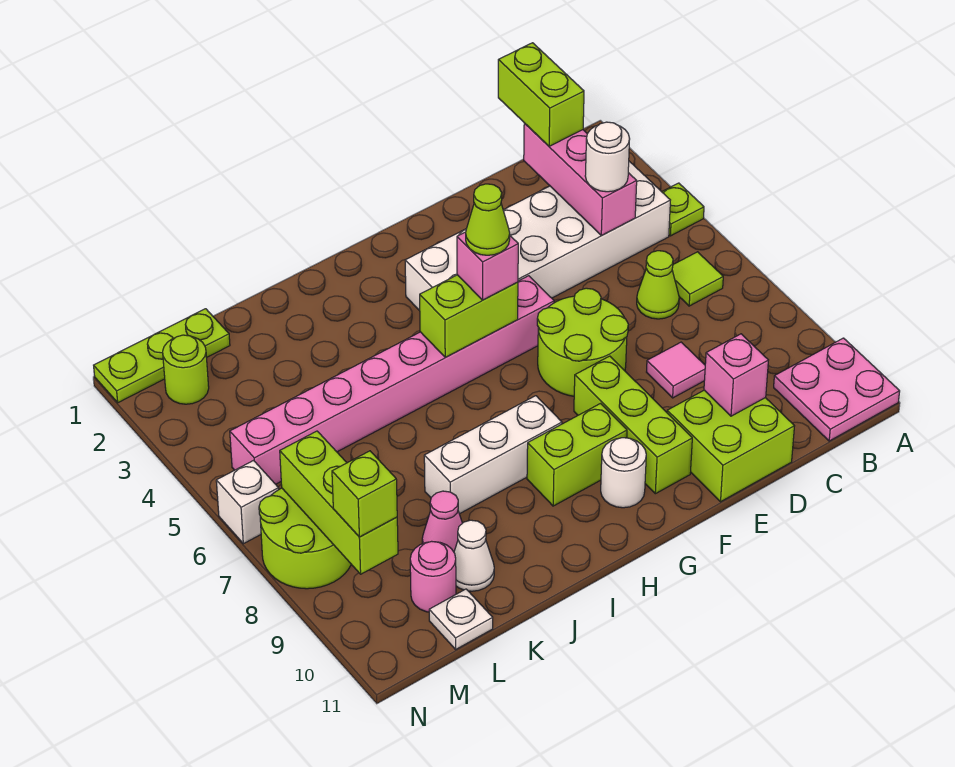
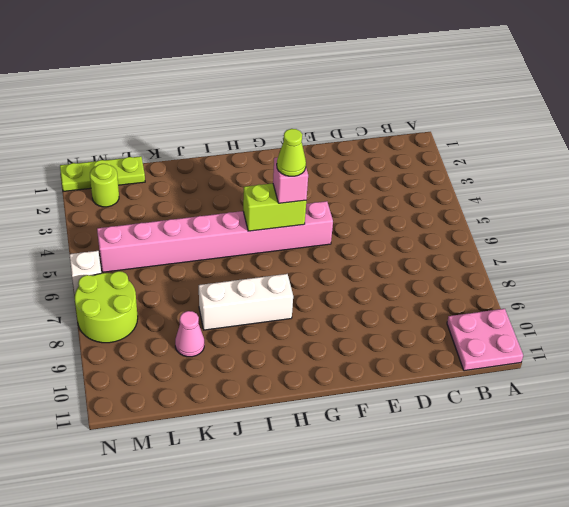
none -> lime plate A4 level 1
none -> white brick B3:G4 level 1
none -> lime tile B6 level 1
none -> lime cone C6 level 1

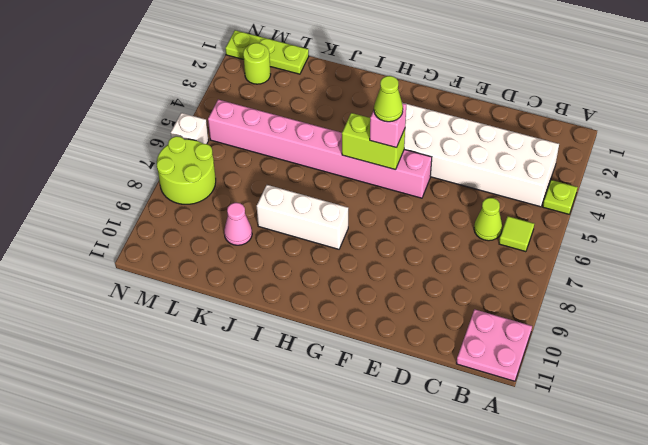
none -> pink tile D8 level 1
none -> lime brick D10:E11 level 1
none -> lime round brick E6:F7 level 1
none -> lime brick F8:F10 level 1

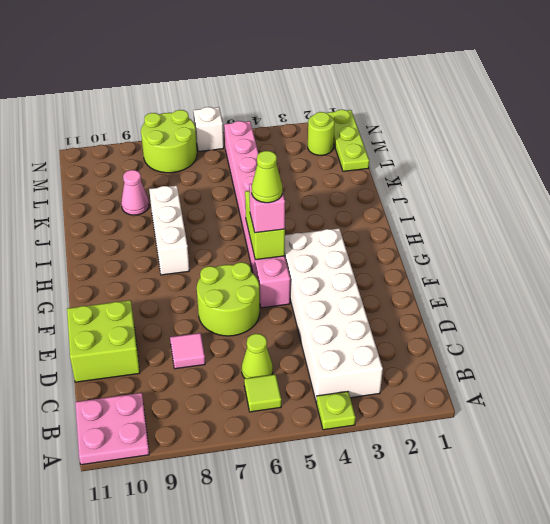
none -> lime brick F8:F10 level 1
none -> lime brick G9:H9 level 1
none -> white round brick G10 level 1
none -> white cone K10 level 1

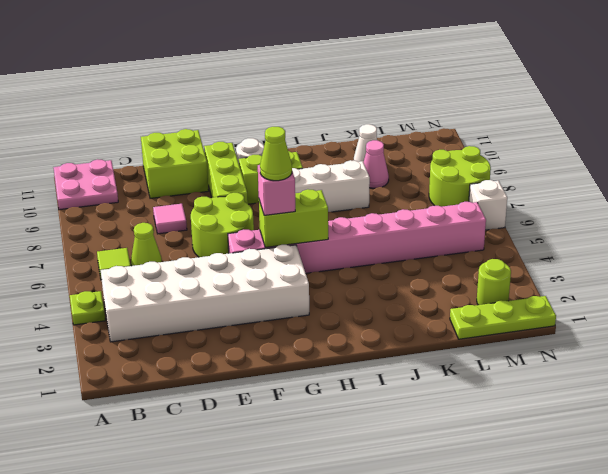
none -> pink round brick L10 level 1
none -> white plate L11 level 1
none -> pink brick C2:C4 level 2
none -> pink brick D10 level 2

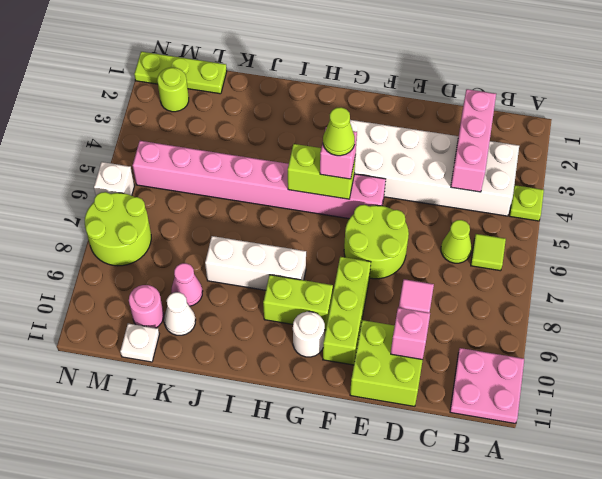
none -> lime brick M7:M9 level 2
none -> lime brick C1:C2 level 3
none -> white round brick C4 level 3
none -> lime brick M9 level 3

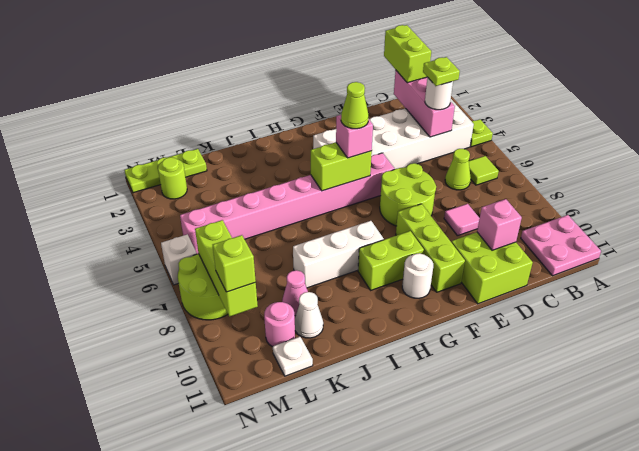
lime plate C4 level 4 -> none

